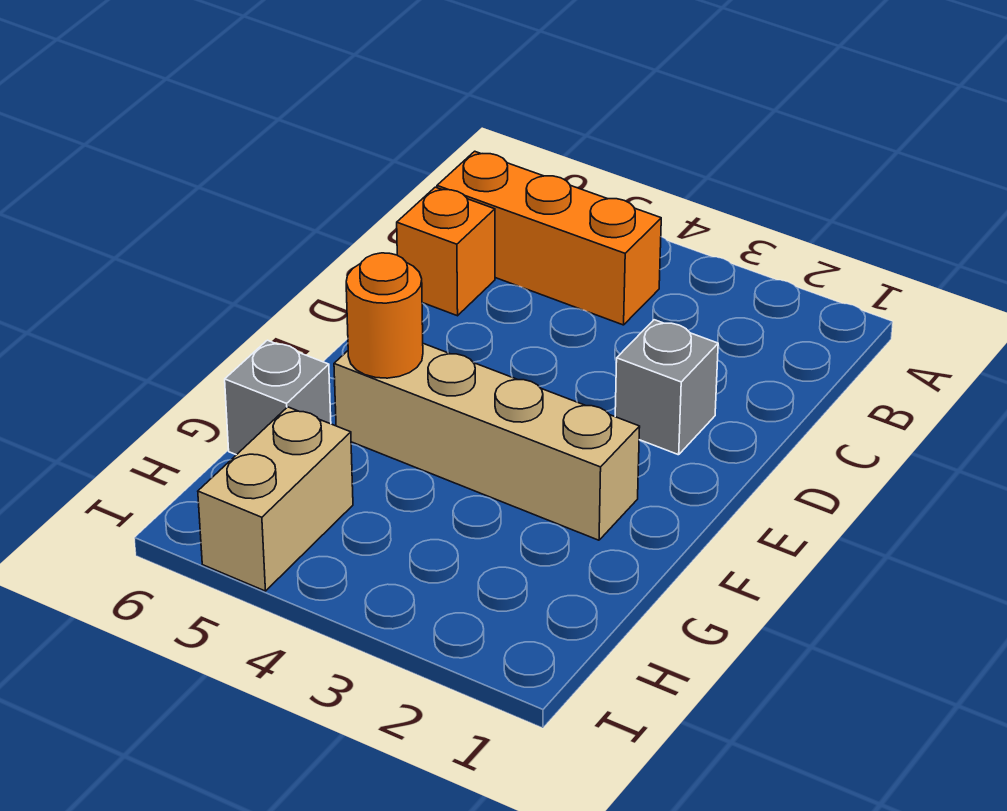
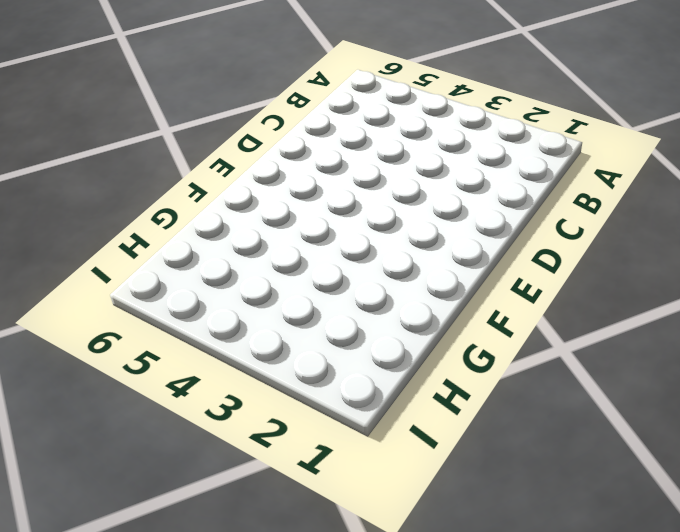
none -> orange brick B4:B6 level 1
none -> orange brick C6 level 1

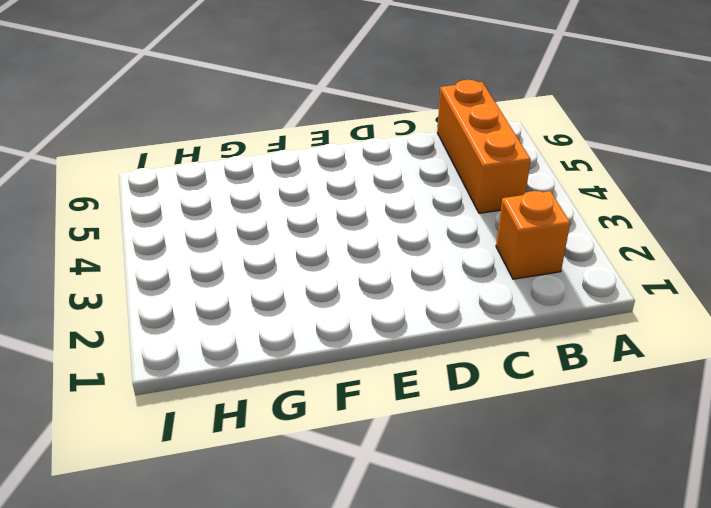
orange brick B2 level 1 -> orange brick C6 level 1
none -> grey brick D2 level 1
none -> tan brick F2:F5 level 1

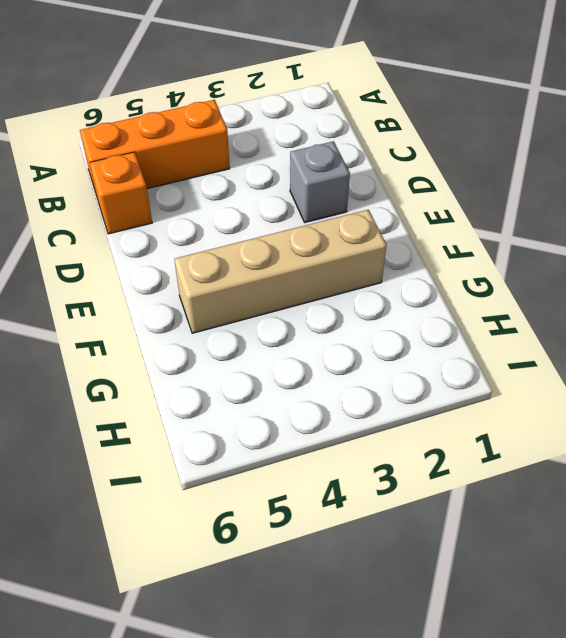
none -> grey brick G6 level 1
none -> tan brick H5:I5 level 1

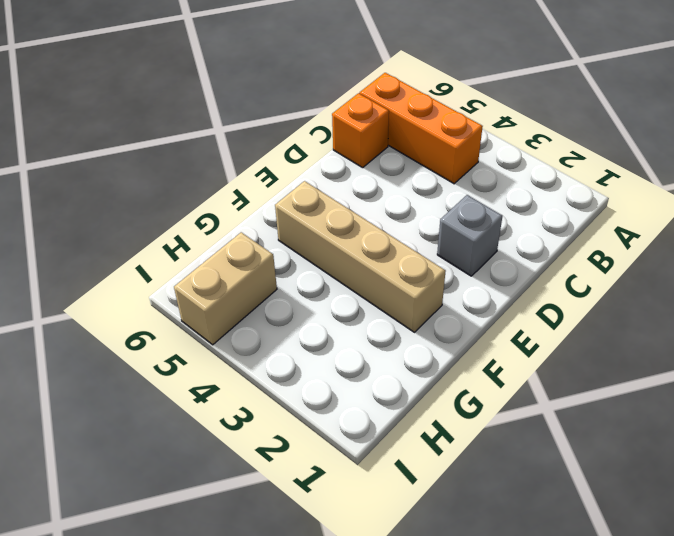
none -> grey brick G6 level 1
none -> orange round brick F5 level 2

